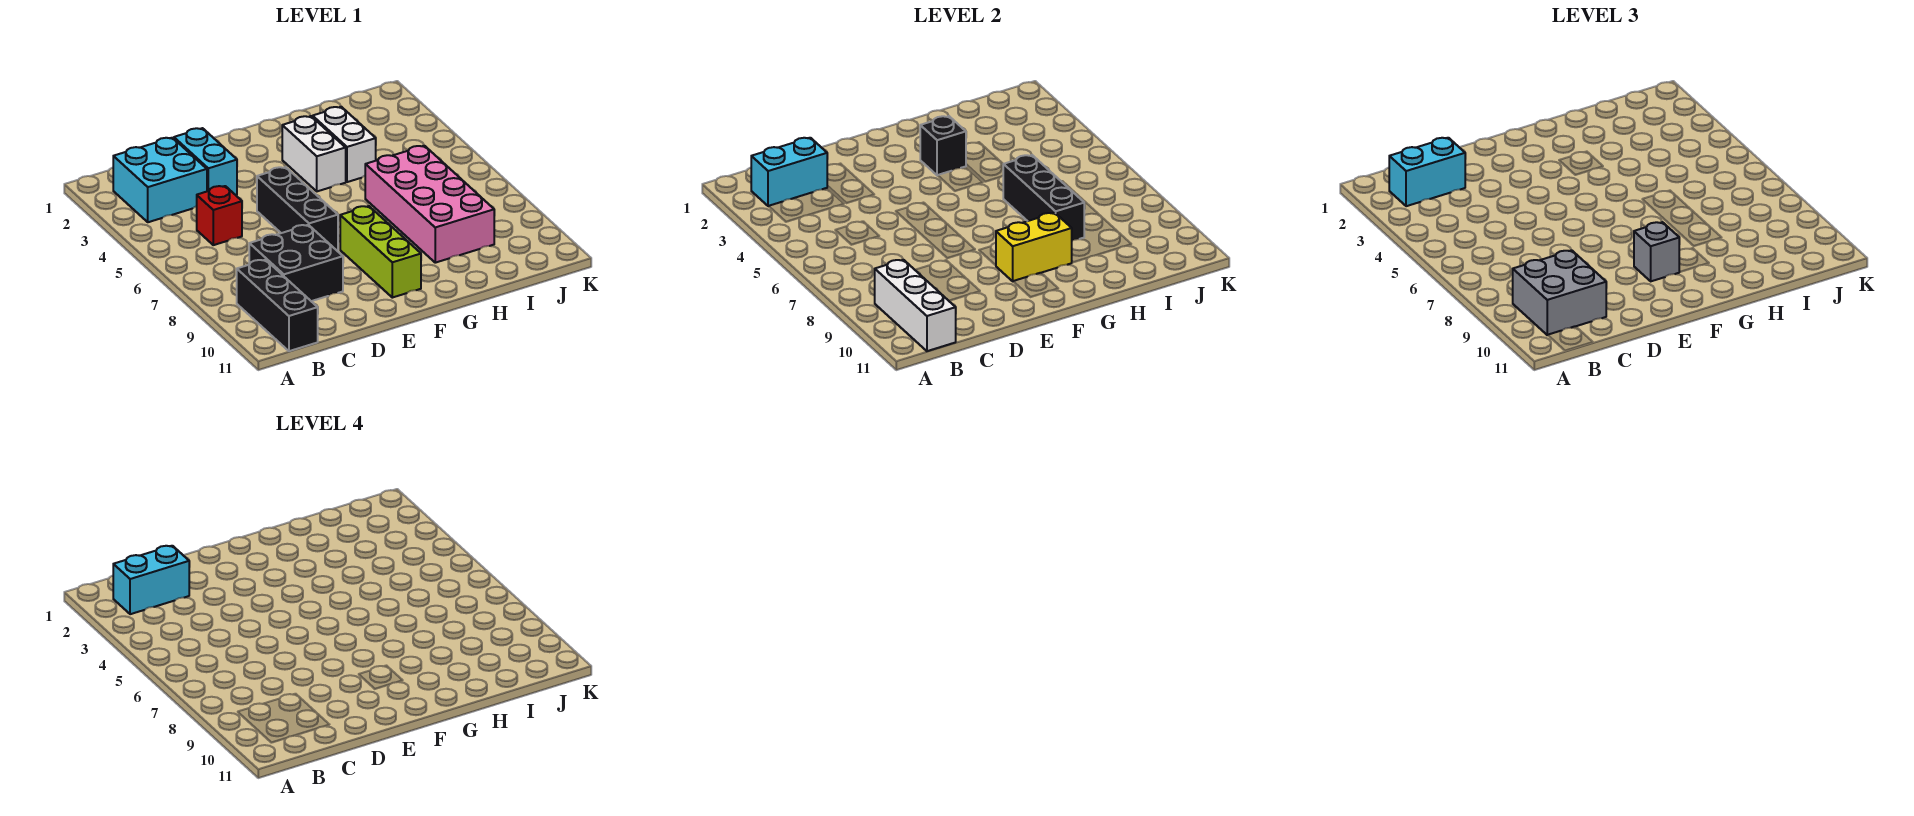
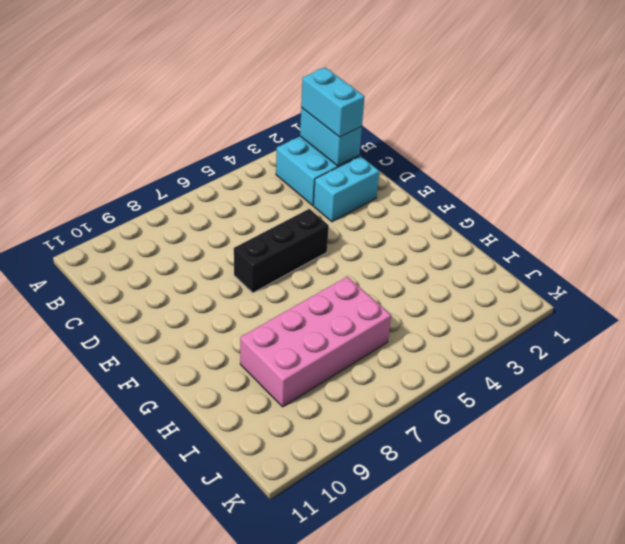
none -> black brick B9:B11 level 1
none -> red brick C5 level 1
none -> black brick C8:D9 level 1

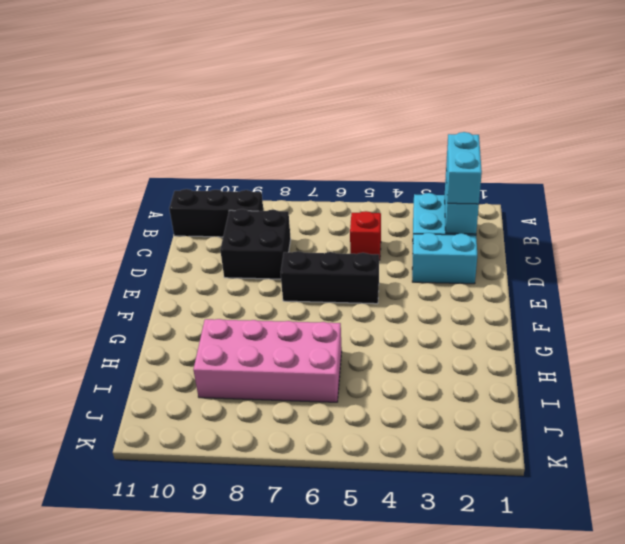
none -> lime brick F8:F10 level 1
none -> white brick G3:G4 level 1
none -> white brick H3:H4 level 1

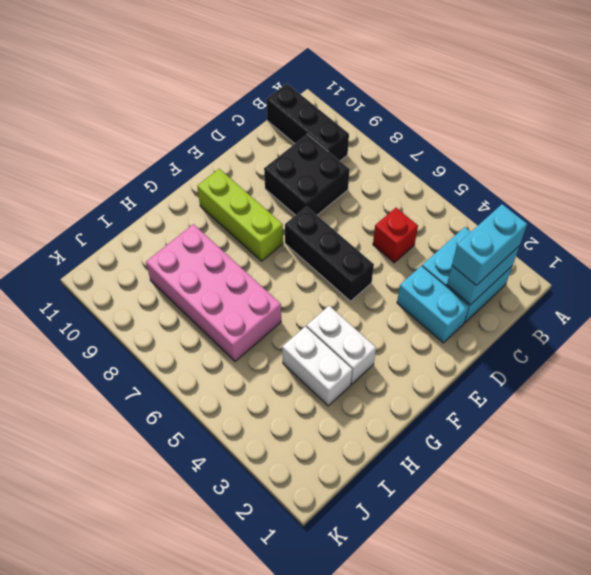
none -> white brick B9:B11 level 2
none -> yellow brick F9:G9 level 2
none -> black brick G3 level 2

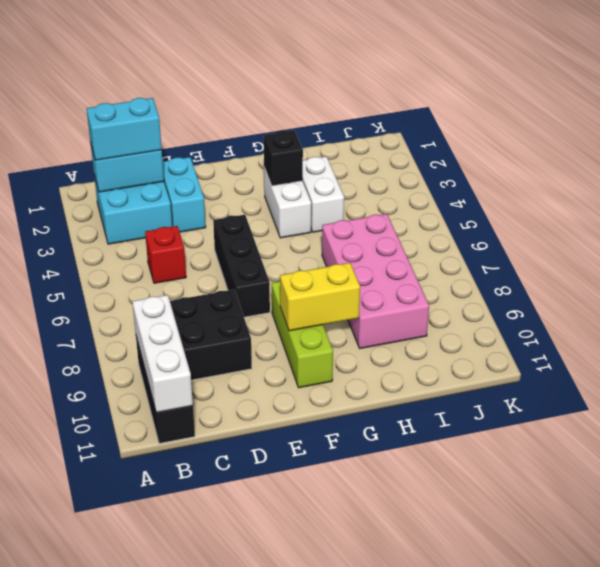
none -> black brick H6:H8 level 2
none -> grey brick B9:C10 level 3
none -> grey brick F9 level 3

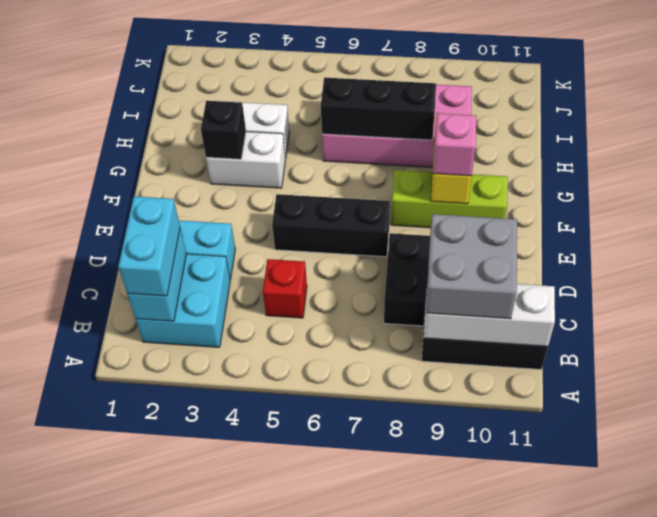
pink brick F9 level 3 -> grey brick F9 level 3
none -> cyan brick B2:C2 level 4

